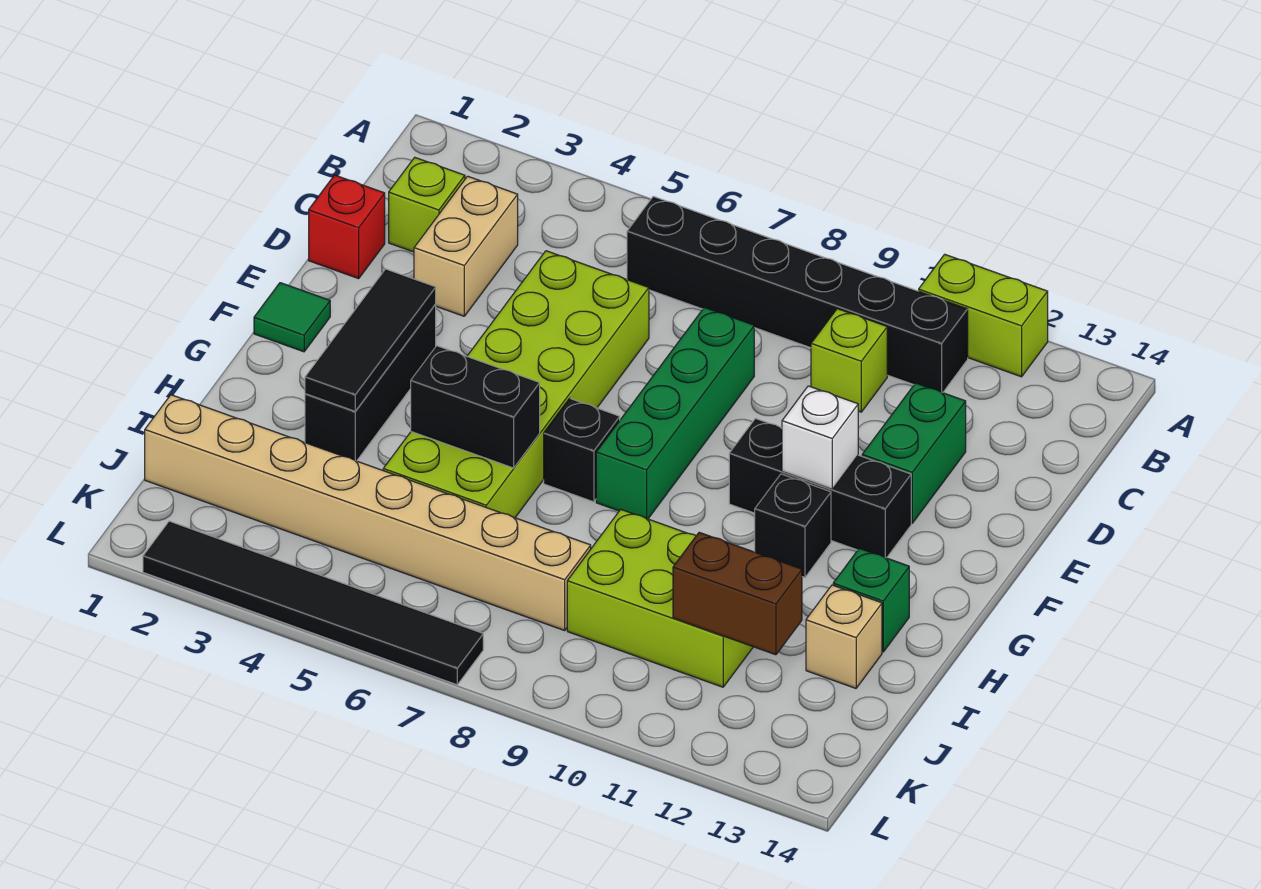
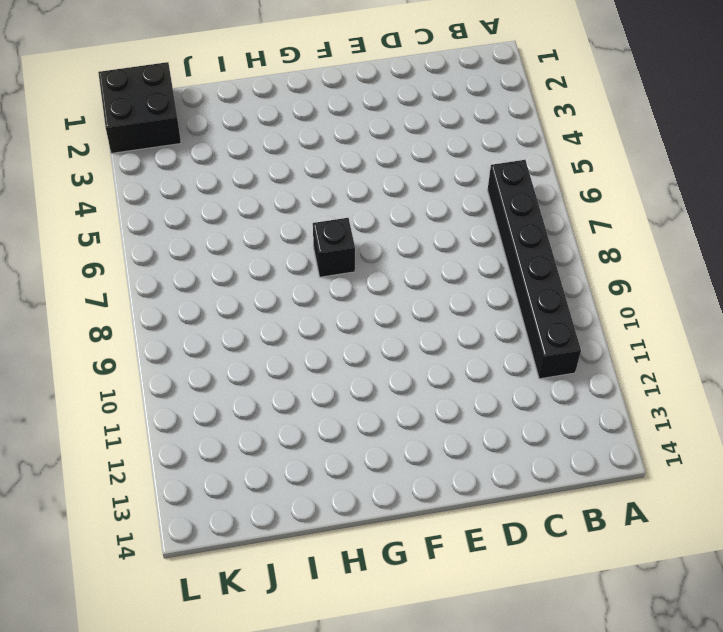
black brick K1:L2 level 1 -> black tile L2:L7 level 1
none -> lime brick A11:A12 level 1
none -> lime brick C2 level 1
none -> tan brick C3:D3 level 1

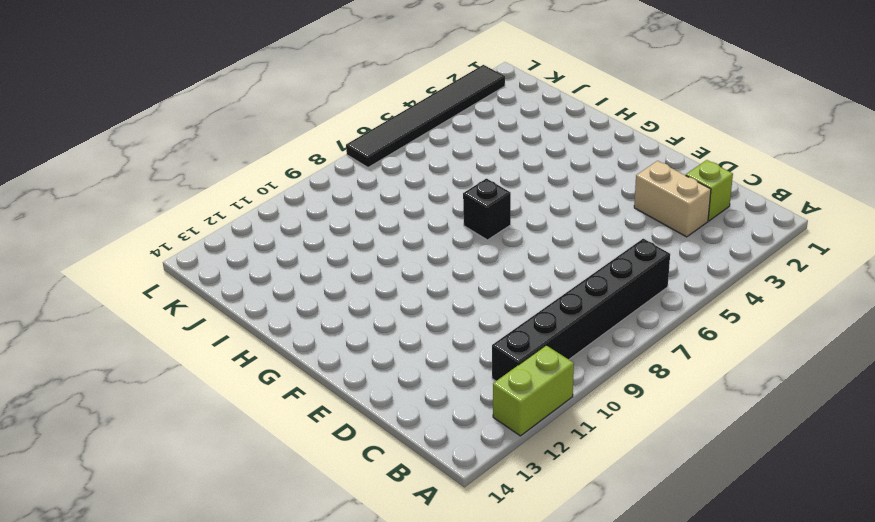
none -> lime brick C10 level 1
none -> red brick D1 level 1
none -> lime brick D5:I6 level 1

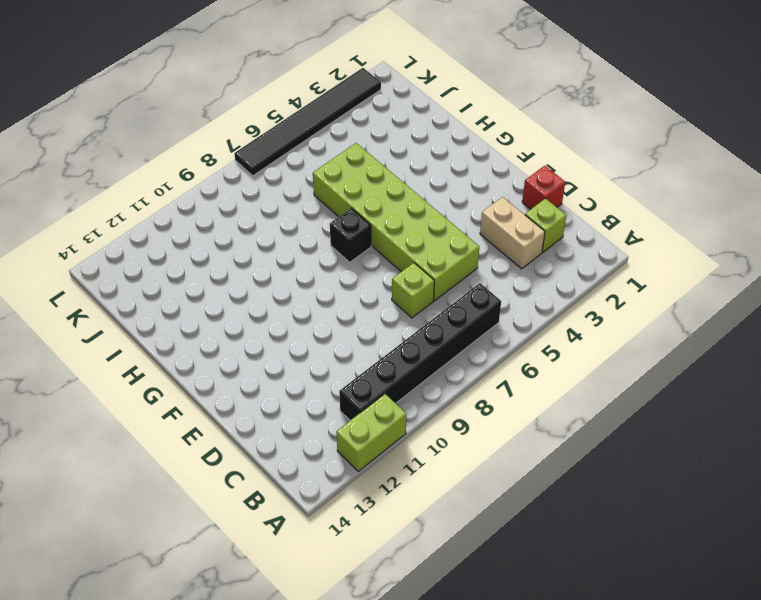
lime brick D7 level 1 -> lime brick C10 level 1
none -> green brick D8:G8 level 1
none -> green brick D12:E12 level 1
none -> green tile F1 level 1

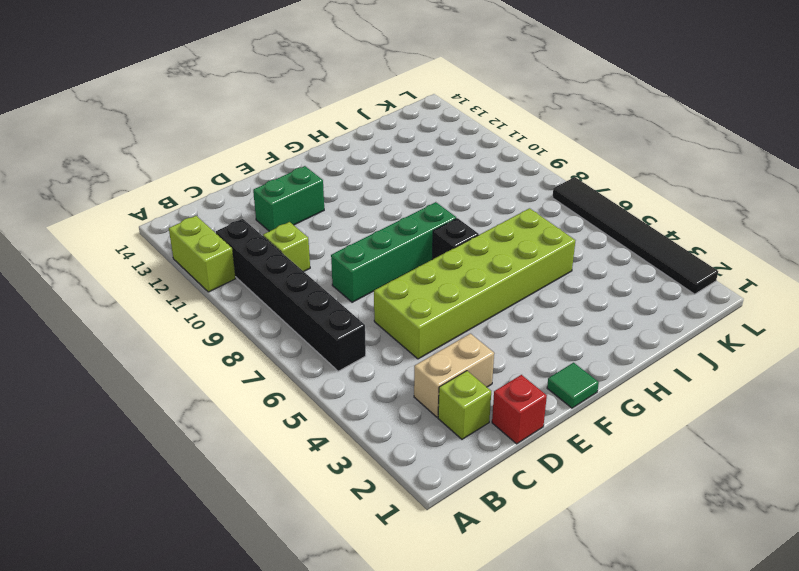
none -> black brick F3:H3 level 1
none -> black brick F10:F12 level 1
none -> black brick G11 level 1

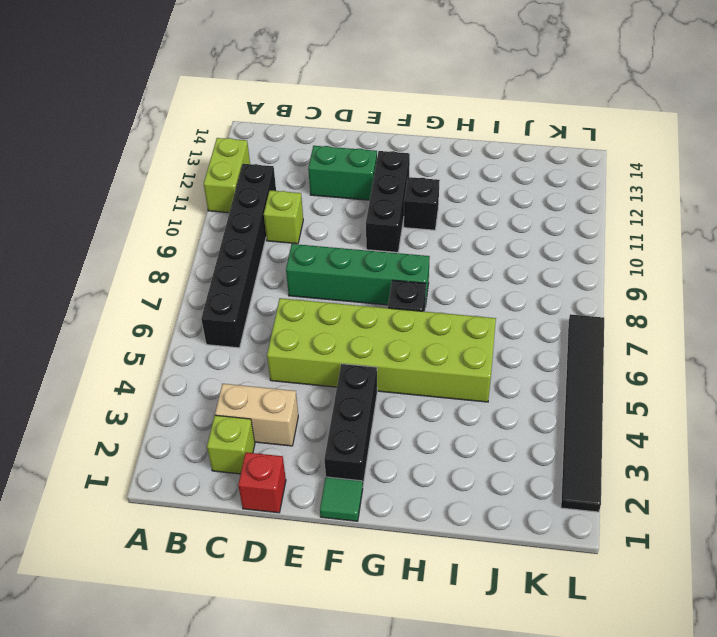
black brick F2:F4 level 1 -> black brick F3:H3 level 1
none -> green brick H13 level 1
none -> lime brick I9:J11 level 1
none -> tan brick I13 level 1

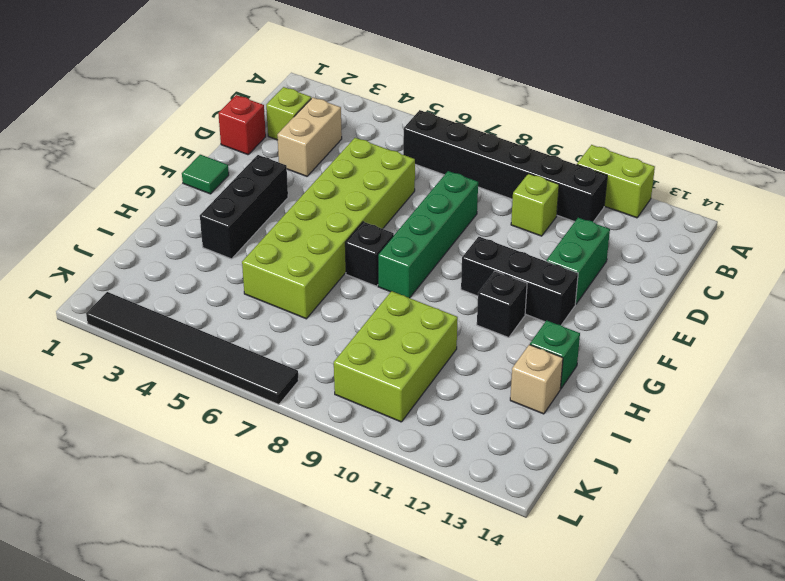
lime brick I9:K10 level 1 -> lime brick I9:J11 level 1
none -> tan brick J1:J8 level 1
none -> black tile F3:H3 level 2
none -> white brick F11 level 2

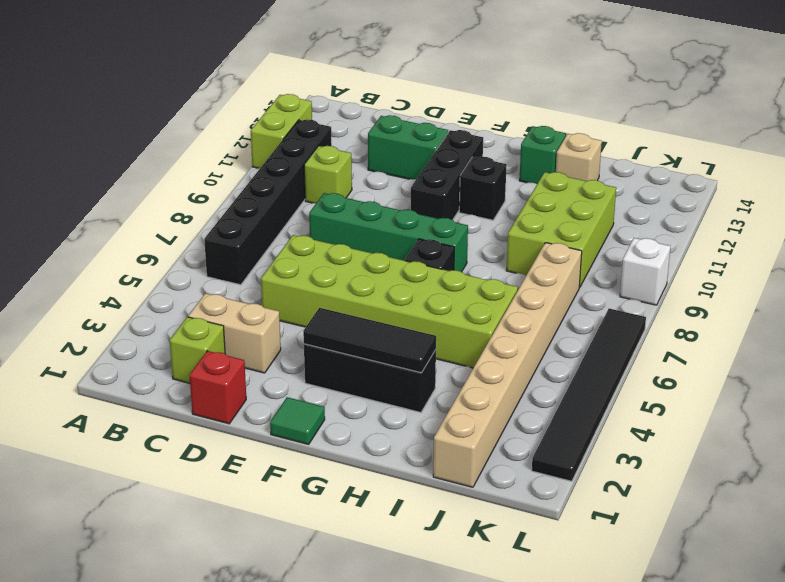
white brick L9 level 1 -> white brick F11 level 2
none -> black brick H5:H6 level 2
none -> brown brick J11:J12 level 2

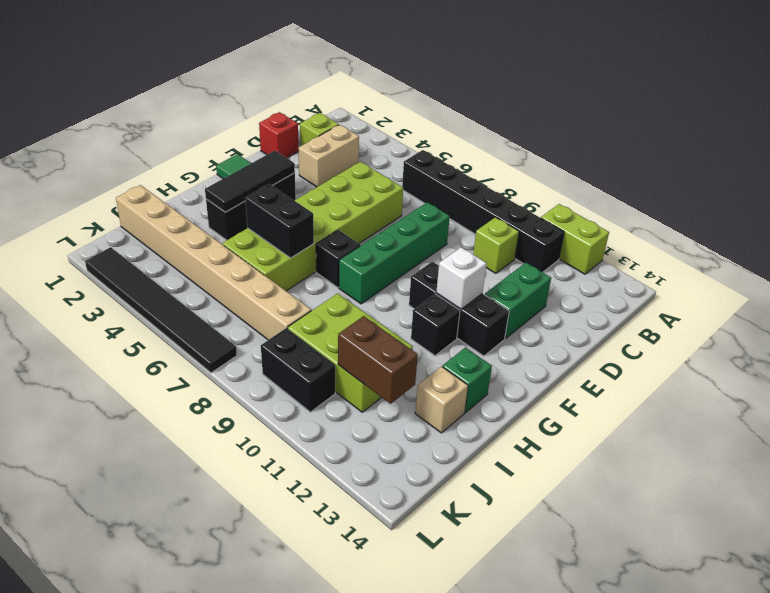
black brick K9:K10 level 1 -> none

